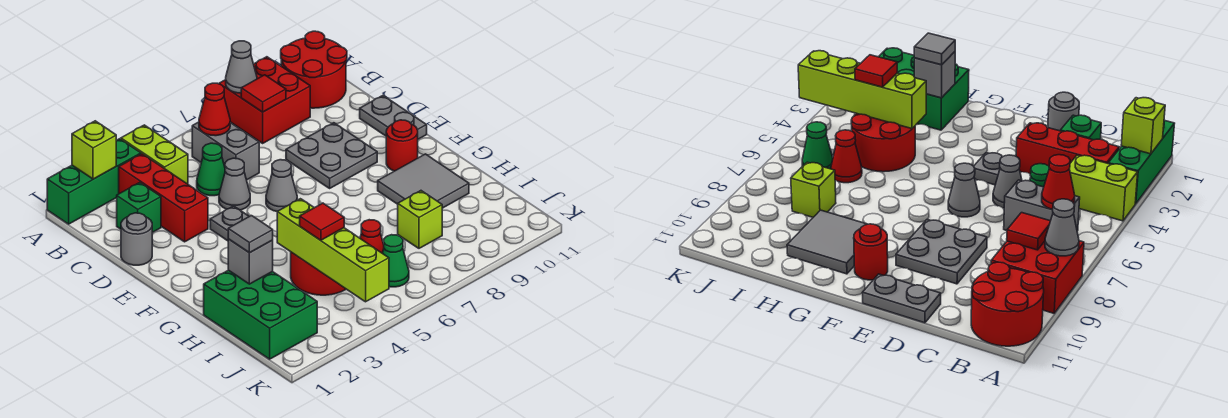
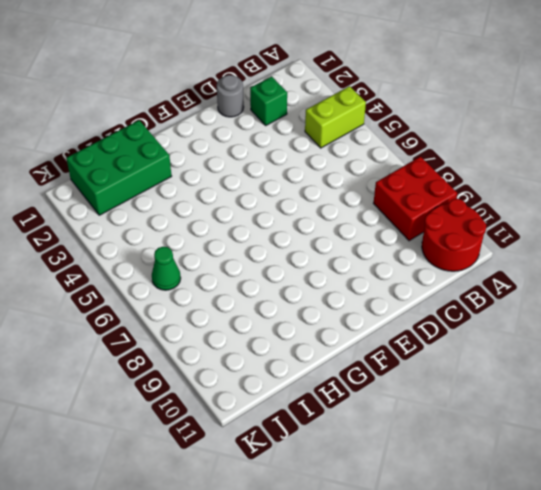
none -> green brick A1:A3 level 1
none -> red brick B3:D3 level 1
none -> grey brick B6:C6 level 1

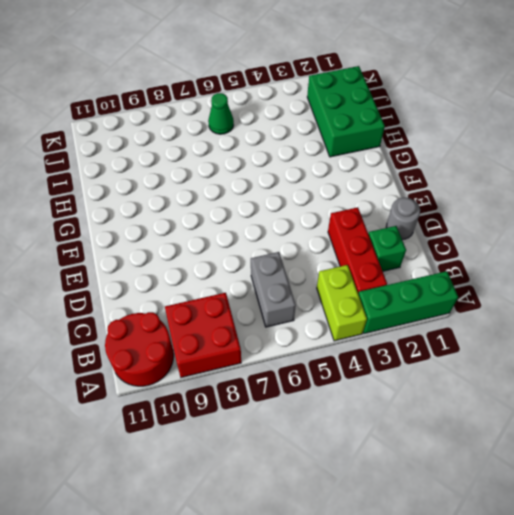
none -> green cone C5 level 1
none -> grey cone D5 level 1
none -> grey plate D8:E9 level 1

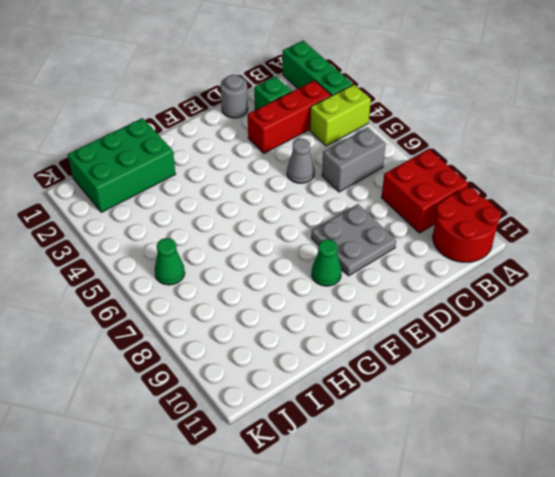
green cone F9 level 1 -> green cone C5 level 1
none -> grey plate D11:E11 level 1
none -> grey plate E4 level 1
none -> grey cone E6 level 1

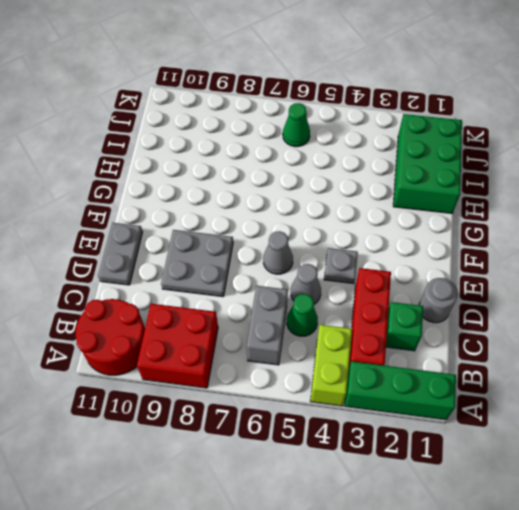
none -> red round brick F10 level 1
none -> grey tile G9:H10 level 1
none -> red round brick H4:I5 level 1

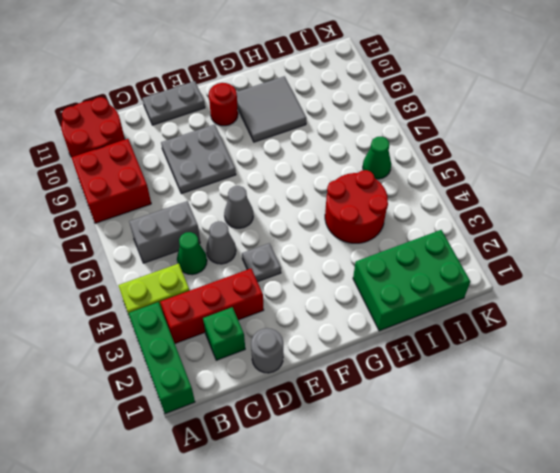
none -> red cone I6 level 1
none -> lime brick I8 level 1
none -> lime brick A2 level 2

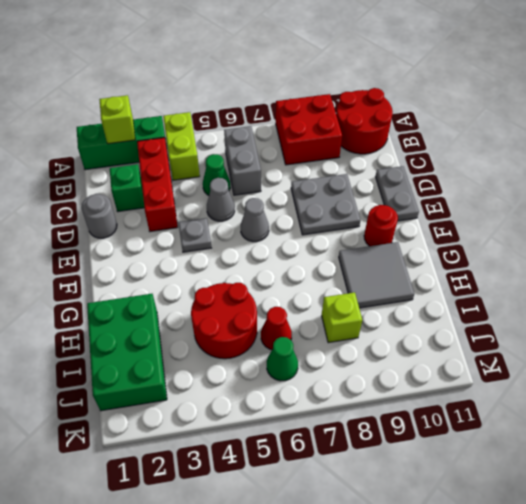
none -> grey cone A8 level 2
none -> red cone B6 level 2
none -> red tile B8 level 2

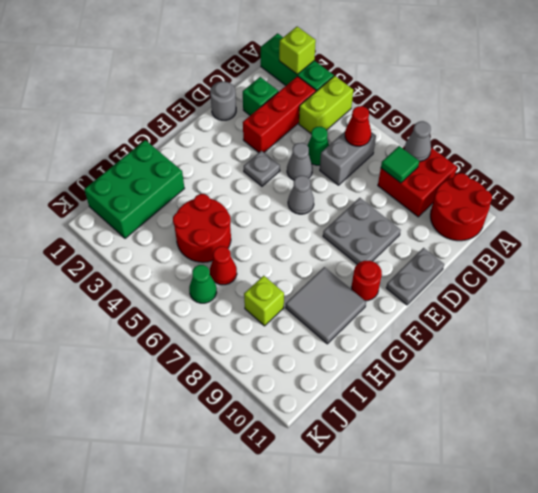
green tile B8 level 2 -> red tile B8 level 2
none -> grey brick H2 level 2
none -> lime brick H4:K4 level 2
none -> grey tile H2 level 3

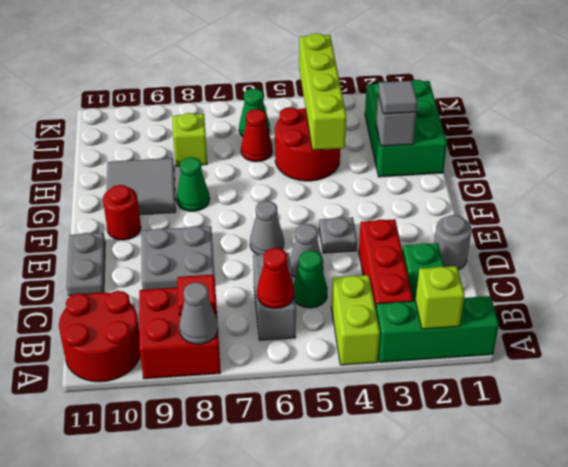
green cone G8 level 1 -> none
none -> red tile I4 level 3

